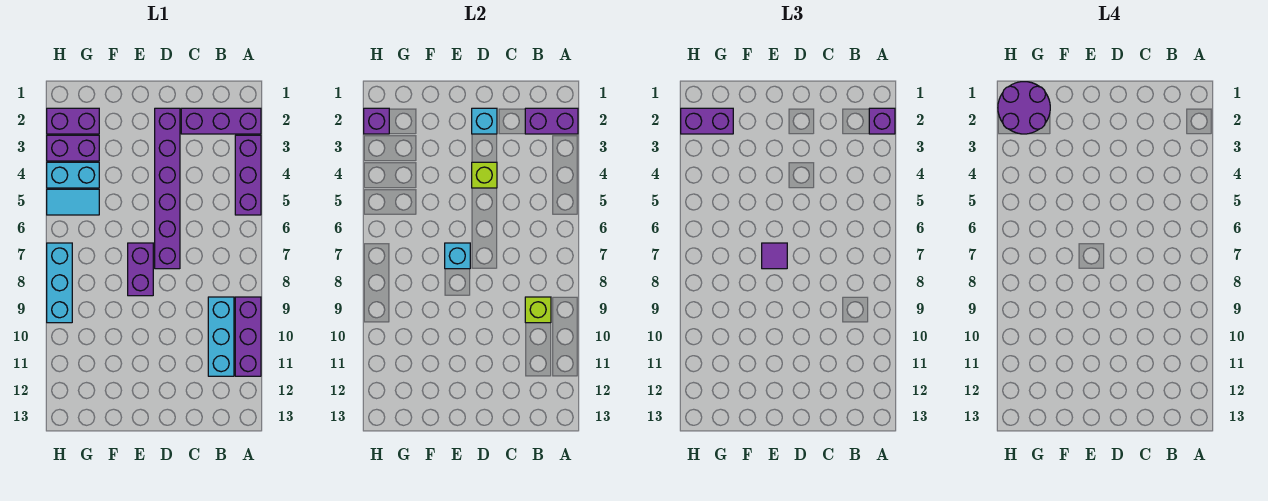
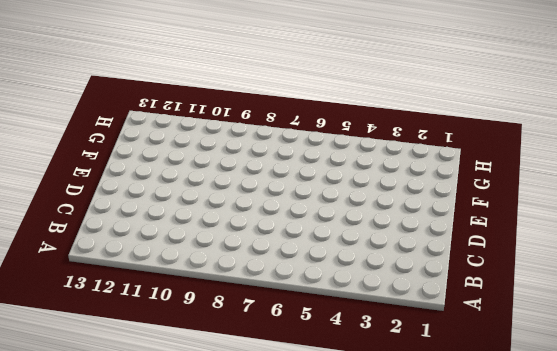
none -> purple brick A2:C2 level 1
none -> purple brick A3:A5 level 1
none -> purple brick A9:A11 level 1

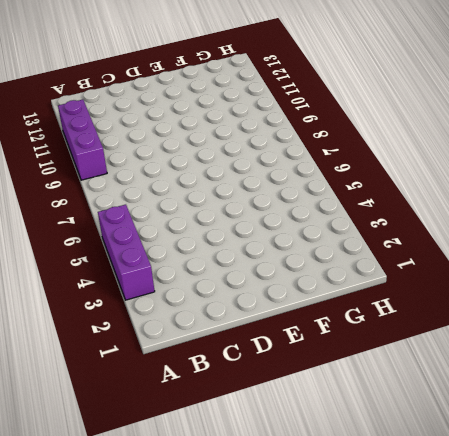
none -> purple brick A2:C2 level 1
none -> cyan brick B9:B11 level 1
none -> purple brick D2:D7 level 1

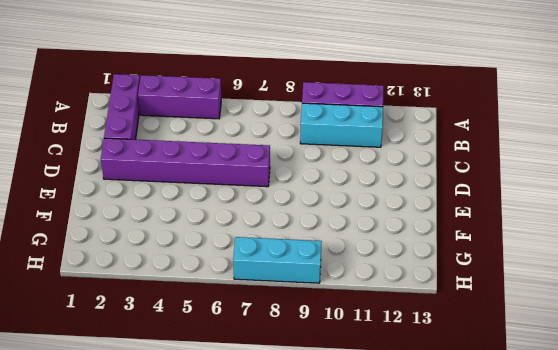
none -> purple brick E7:E8 level 1
none -> purple brick G2:H2 level 1
none -> purple brick G3:H3 level 1

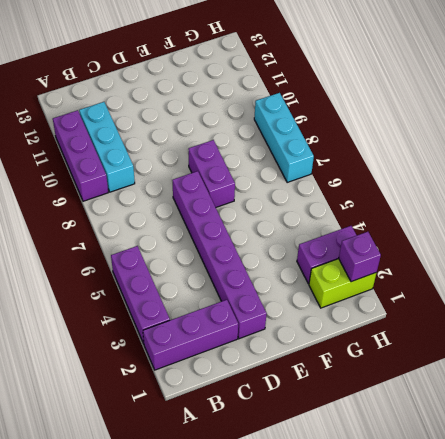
lime brick G2:H2 level 1 -> purple brick G2:H2 level 1
none -> cyan brick G4:H4 level 1
none -> cyan tile G5:H5 level 1
none -> purple brick A2:B2 level 2

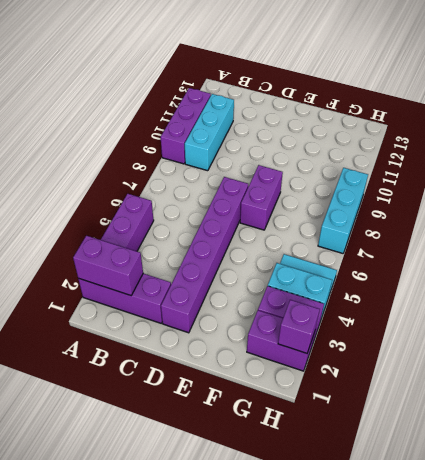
none -> lime brick B9 level 2
none -> cyan brick D2 level 2
none -> lime brick D4 level 2

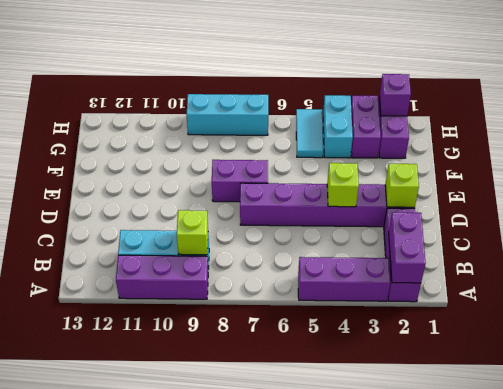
lime brick D2 level 2 -> cyan brick D2 level 2
none -> cyan brick E7 level 2
none -> purple brick A2 level 3
none -> purple tile E7 level 3

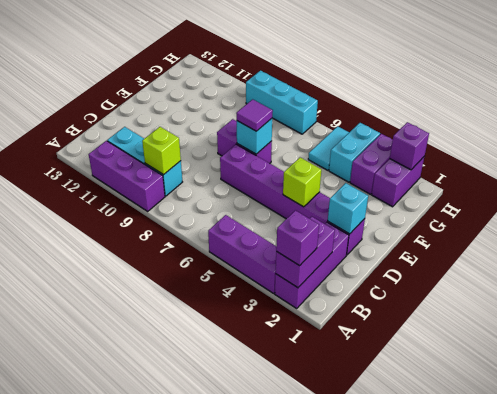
none -> purple brick G2:H2 level 3
none -> purple round brick G1:H2 level 4

